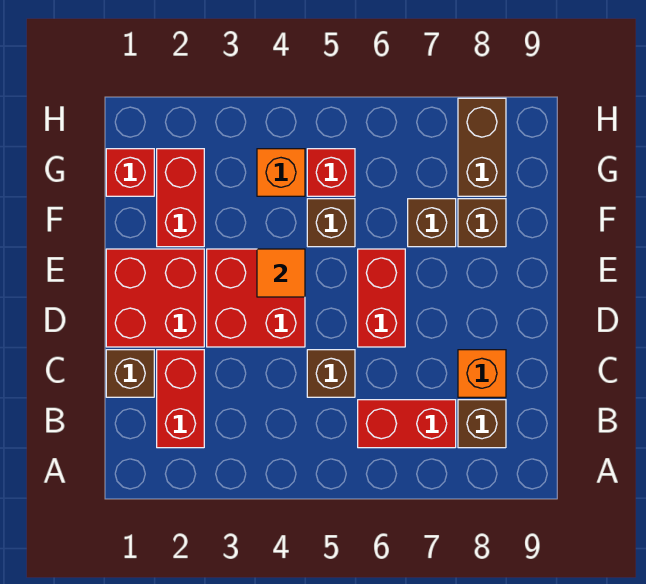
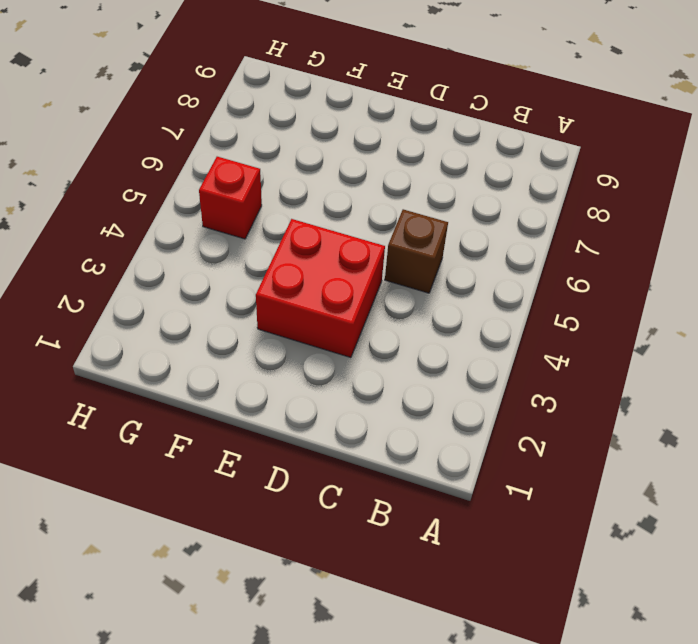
none -> red brick B2:C2 level 1
none -> red brick B6:B7 level 1
none -> brown brick B8 level 1

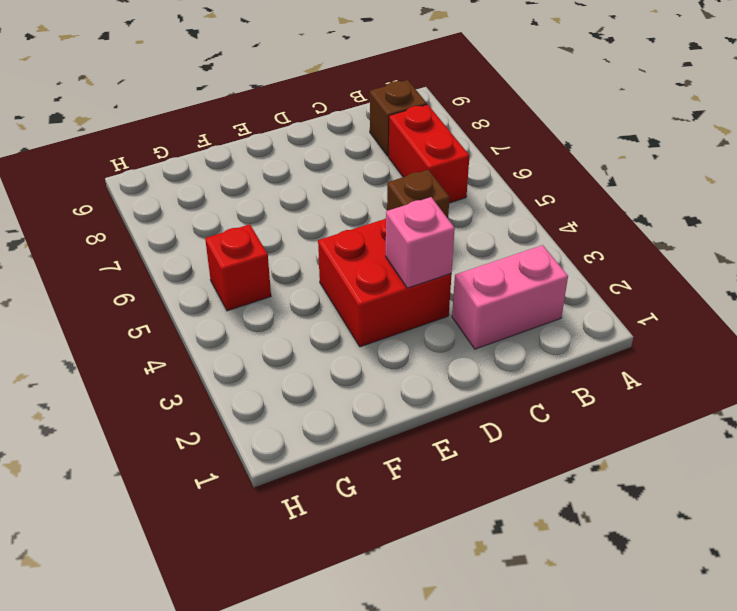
pink brick B2:C2 level 1 -> red brick B2:C2 level 1
pink brick D3 level 2 -> none
none -> brown brick C1 level 1
none -> orange brick C8 level 1
none -> red brick D1:E2 level 1

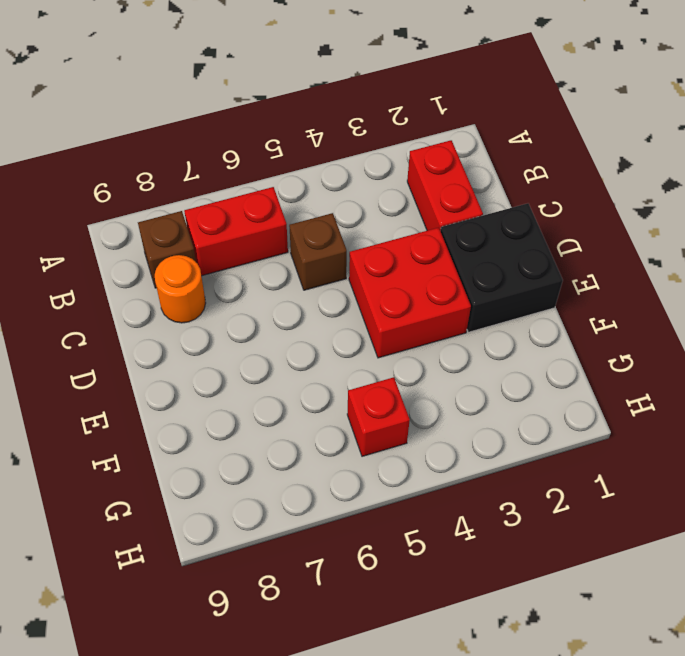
orange round brick C8 level 1 -> orange brick C8 level 1
black brick D1:E2 level 1 -> red brick D1:E2 level 1
none -> brown brick C1 level 1
none -> red brick D6:E6 level 1
none -> red brick F2:G2 level 1

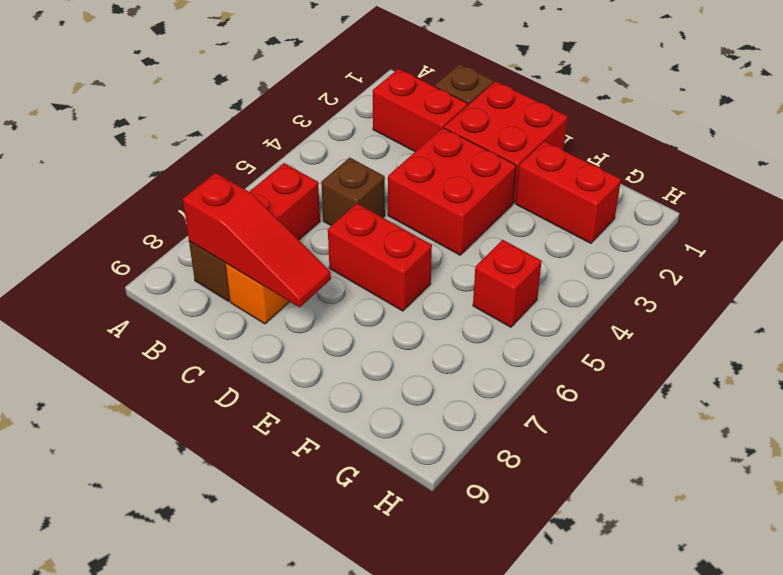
red slope B8:D8 level 2 top B -> none
none -> brown brick F5 level 1
none -> brown brick F7 level 1
none -> brown brick F8 level 1

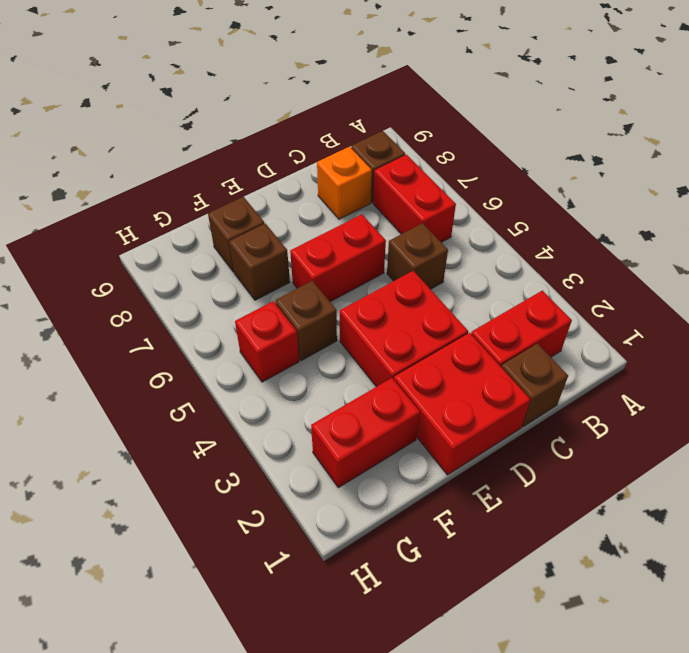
none -> red brick G1 level 1
none -> orange brick G4 level 1
none -> brown brick G8:H8 level 1

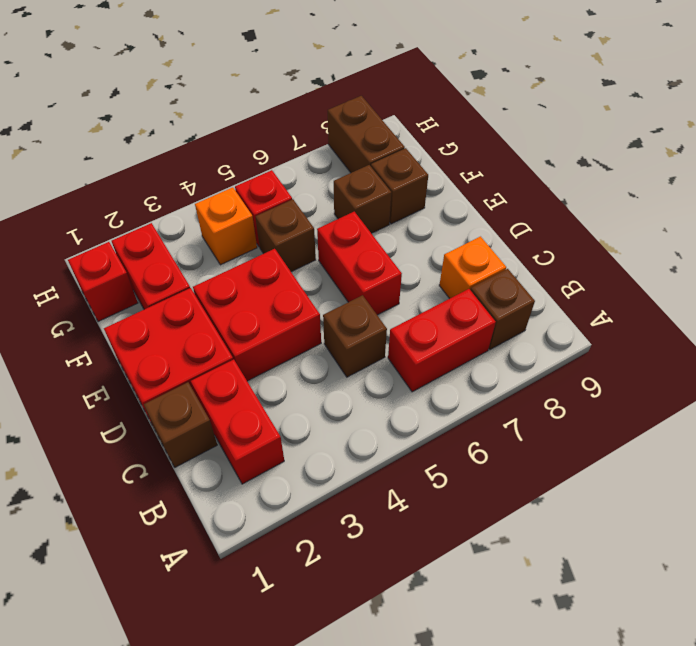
none -> orange tile E4 level 2

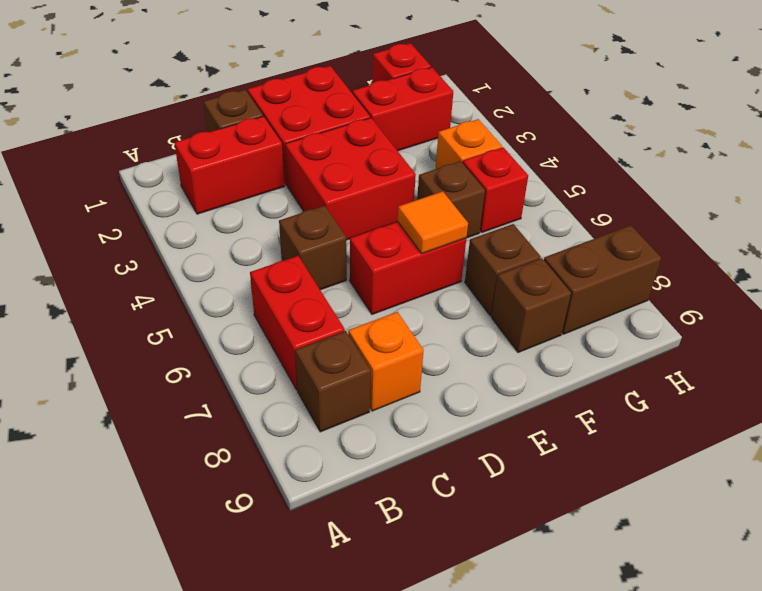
orange tile E6 level 2 -> orange tile E4 level 2

